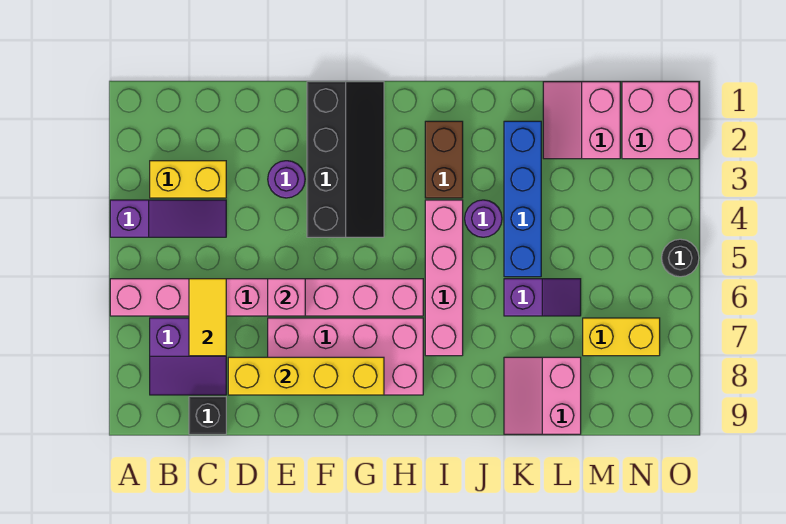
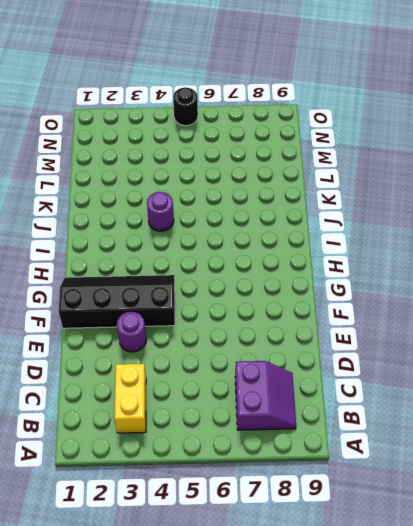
none -> purple slope A4:C4 level 1 top A
none -> pink brick A6:H6 level 1
none -> black brick C9 level 1

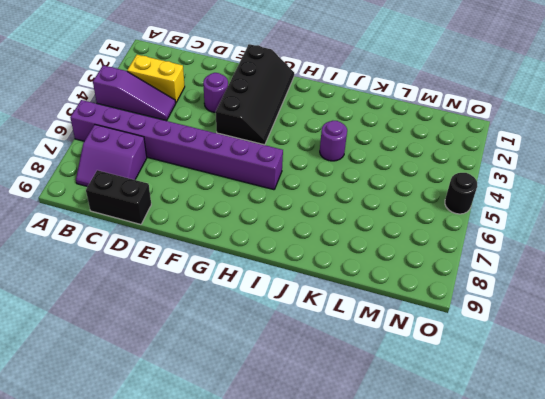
purple brick A6:H6 level 1 -> pink brick A6:H6 level 1
black brick C9:D9 level 1 -> black brick C9 level 1
none -> pink brick E7:H8 level 1
none -> brown brick I2:I3 level 1
none -> pink brick I4:I7 level 1

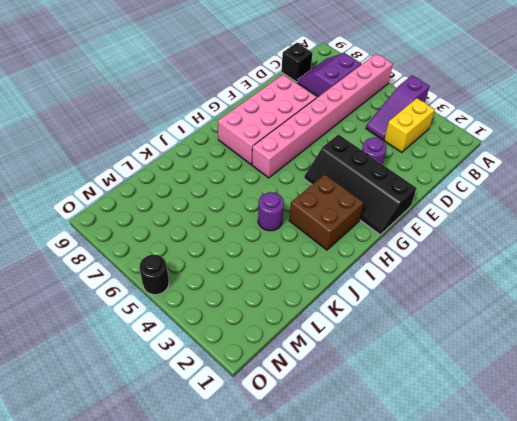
brown brick H2:I3 level 1 -> brown brick I2:I3 level 1
none -> pink brick I4:I7 level 1
none -> blue brick K2:K5 level 1
none -> purple slope K6:L6 level 1 top K

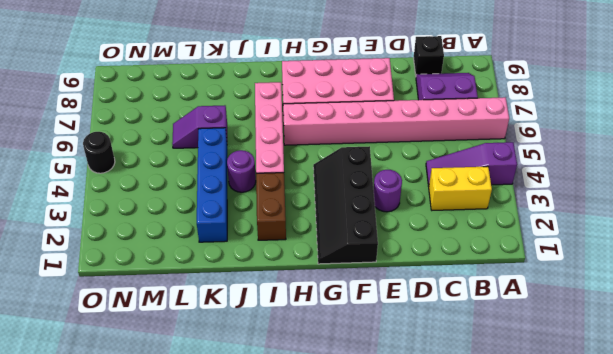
none -> pink slope K8:L9 level 1 top L
none -> pink slope L1:M2 level 1 top M
none -> yellow brick M7:N7 level 1

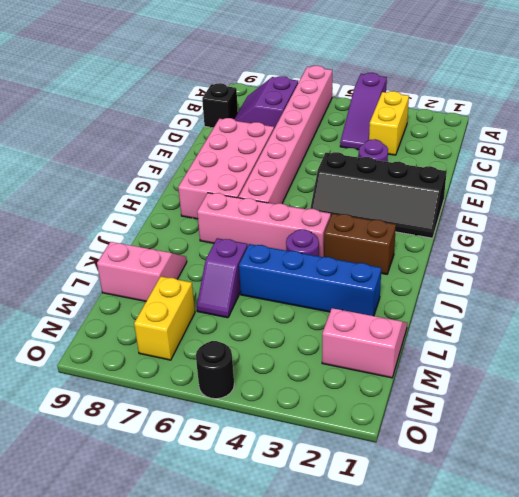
none -> pink brick N1:O2 level 1
none -> yellow tile C6:C7 level 2
none -> yellow brick D8:G8 level 2

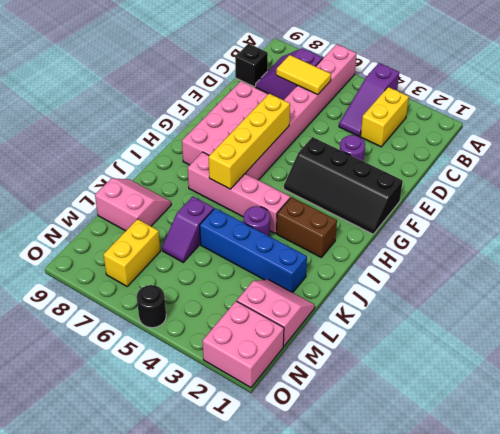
yellow brick F6:I6 level 2 -> yellow brick D8:G8 level 2
none -> pink brick E6 level 2

